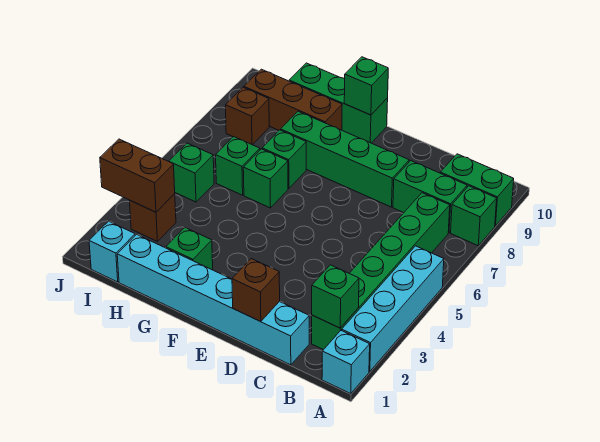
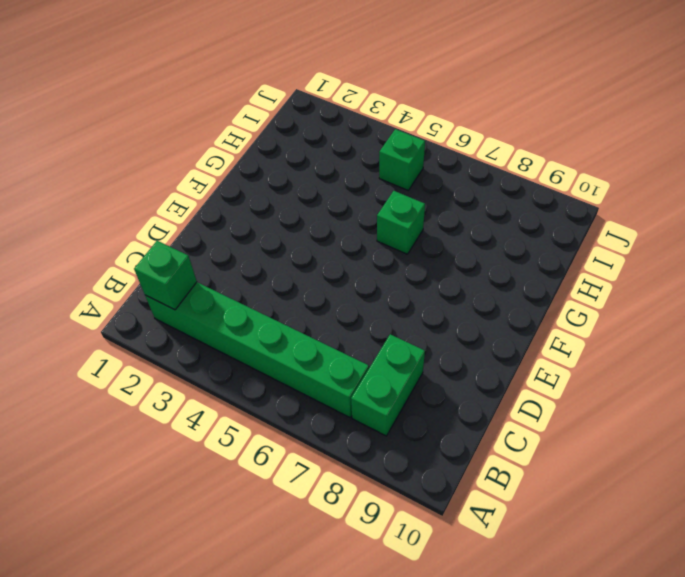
none -> cyan brick A1 level 1
none -> cyan brick A2:A5 level 1
none -> green brick A8 level 1

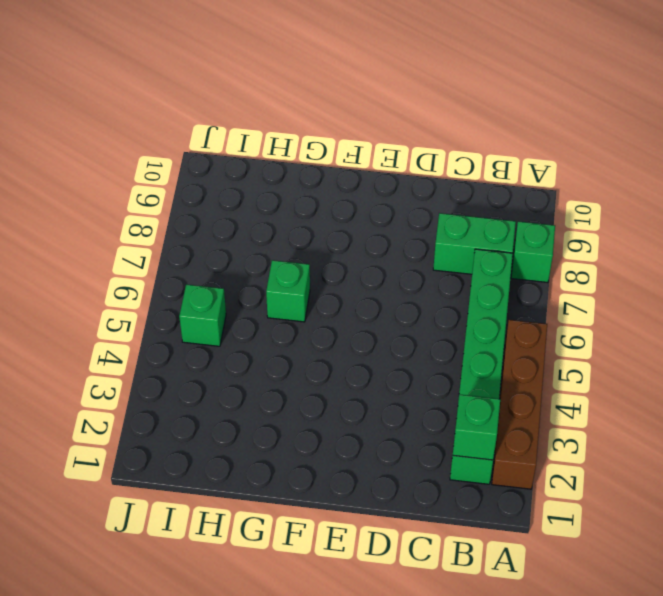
brown brick A2:A5 level 1 -> cyan brick A2:A5 level 1
none -> cyan brick A1 level 1
none -> green brick A9:B9 level 1
none -> cyan brick C1:H1 level 1

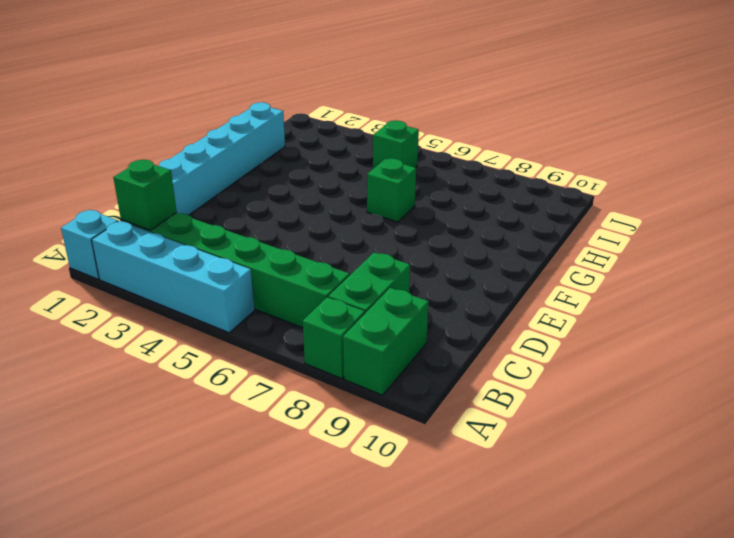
none -> green brick D8:G8 level 1
none -> green brick F10:H10 level 1
none -> green brick G2 level 1

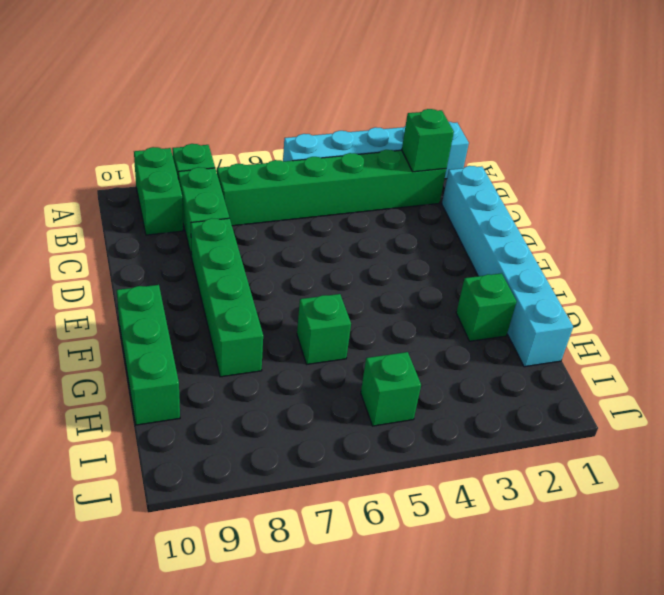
none -> green brick G7 level 1
none -> brown brick G9:I9 level 1
none -> green brick H6 level 1

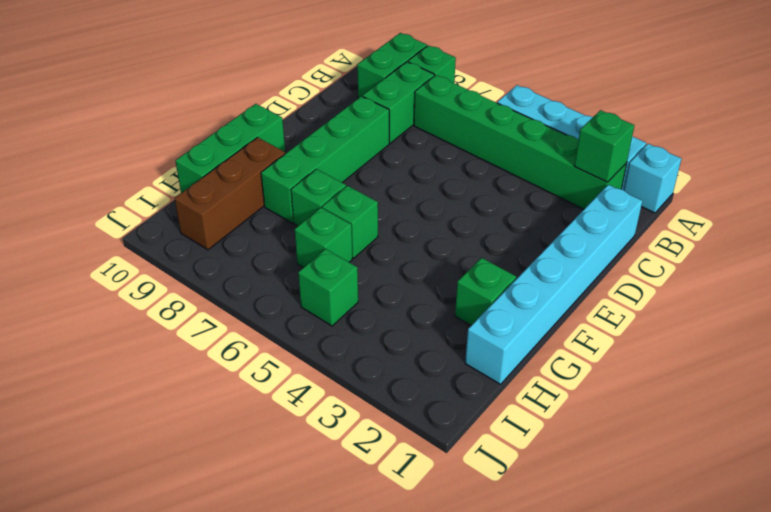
none -> cyan brick I1 level 1
none -> brown brick I3 level 1
none -> brown brick I8 level 1

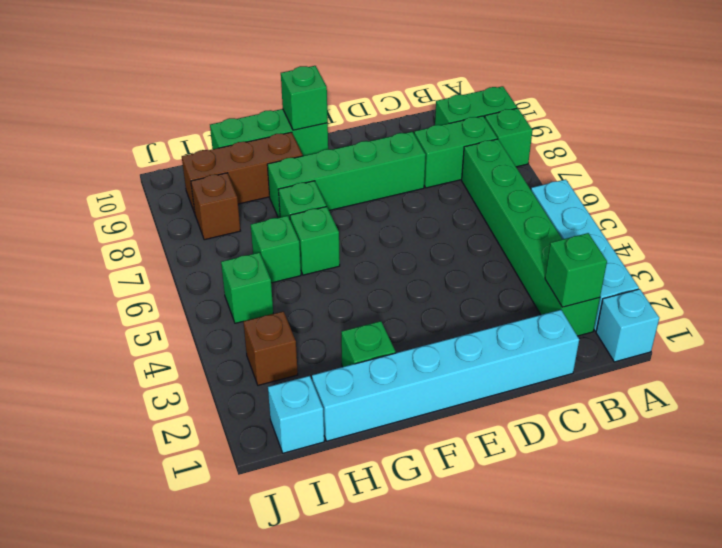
none -> brown brick D1 level 2
none -> brown brick I3:J3 level 2

